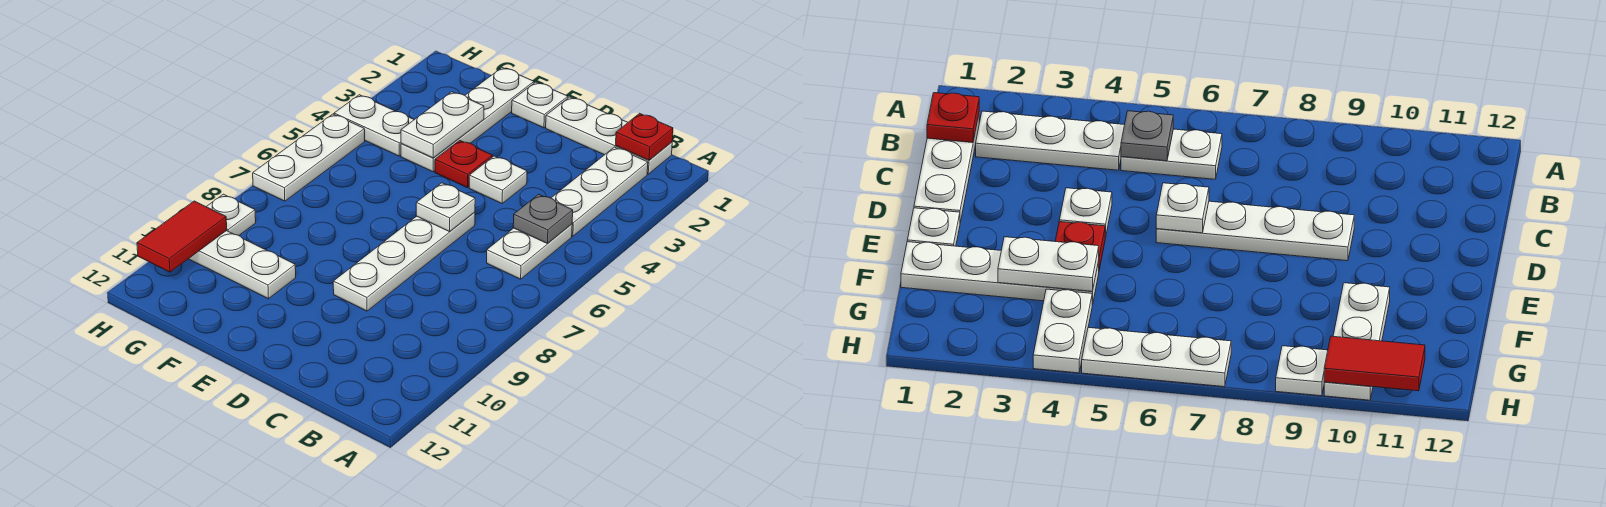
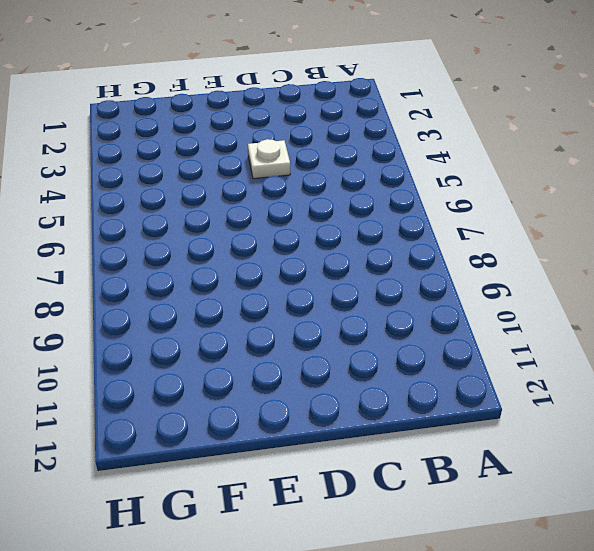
none -> white plate B1:D1 level 1
none -> white plate B2:B4 level 1
none -> white plate B5:B6 level 1

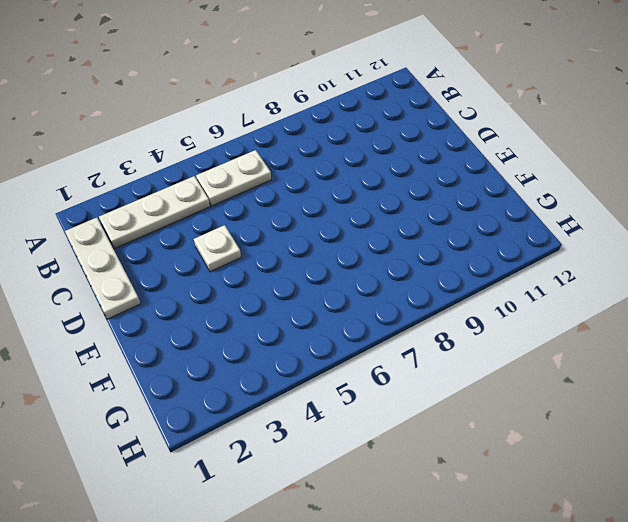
none -> white plate D6:D9 level 1
none -> white plate E1 level 1
none -> red plate E4 level 1

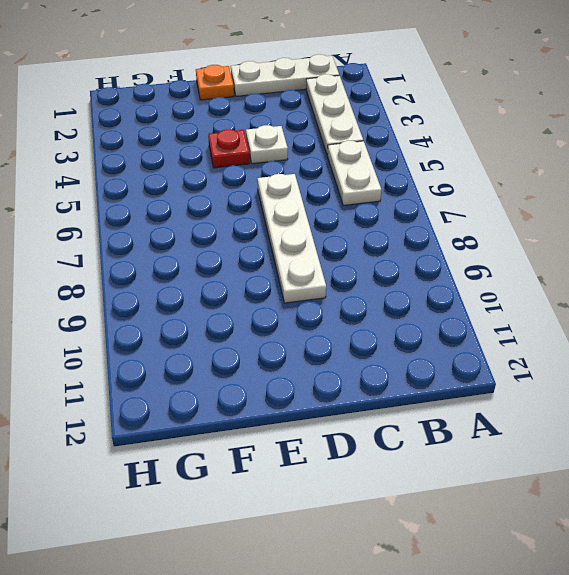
orange plate E1 level 1 -> white plate E1 level 1
none -> white plate F1:F4 level 1
none -> white plate F10:H10 level 1
none -> white plate G4:H4 level 1

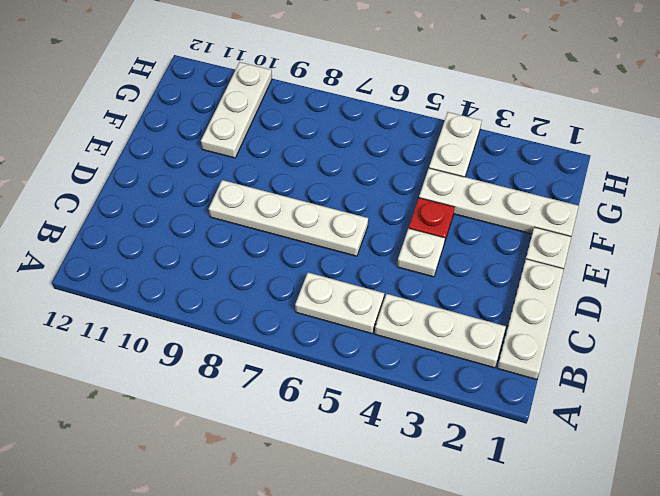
none -> white plate H5:H7 level 1
none -> white plate H9 level 1
none -> red plate B1 level 2

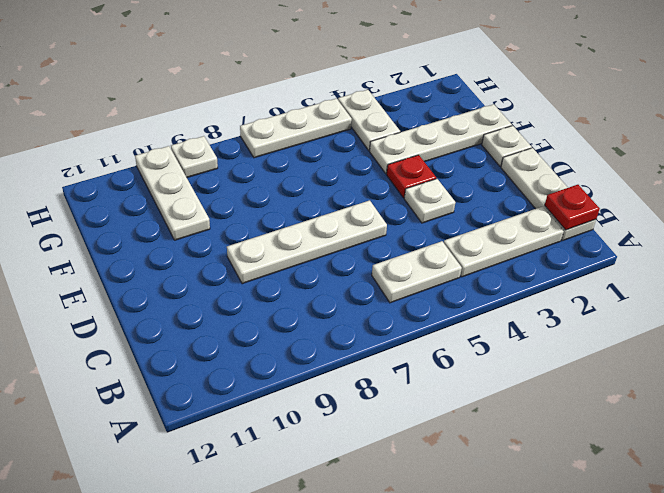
none -> grey plate B5 level 2
none -> white plate D6 level 2
none -> white plate F3:F4 level 2

